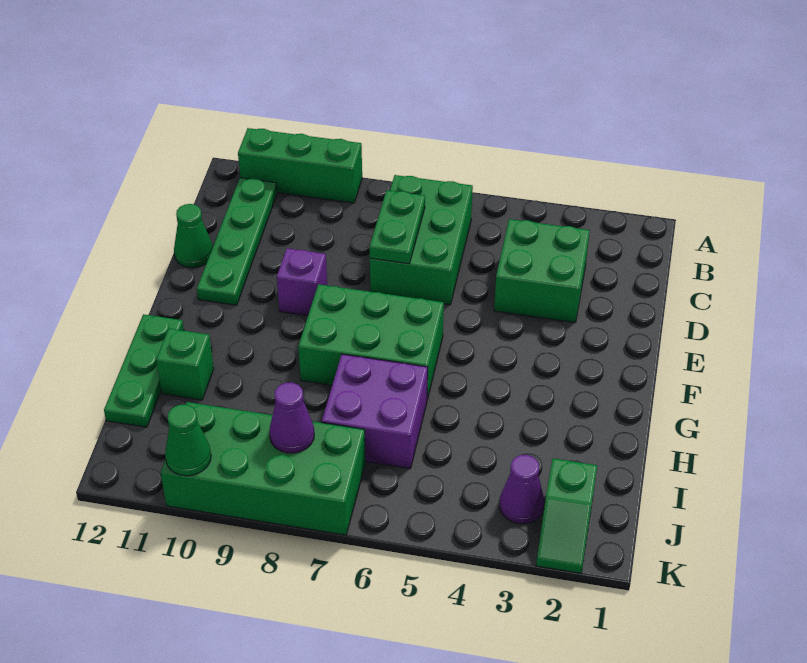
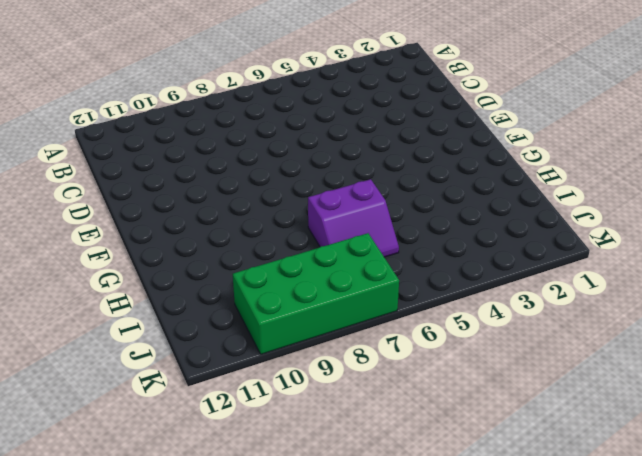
purple slope H6:I7 level 1 top H -> purple brick H6:I7 level 1
none -> green brick A9:A11 level 1
none -> green brick B6:D7 level 1
none -> green plate B11:E11 level 1

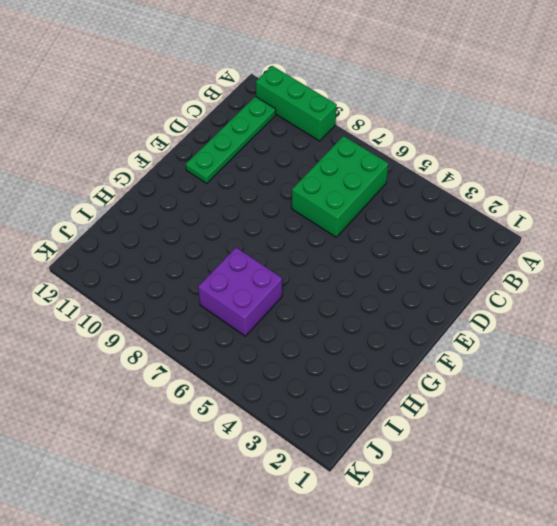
none -> green brick C3:D4 level 1
none -> green cone D12 level 1
none -> purple brick E9 level 1

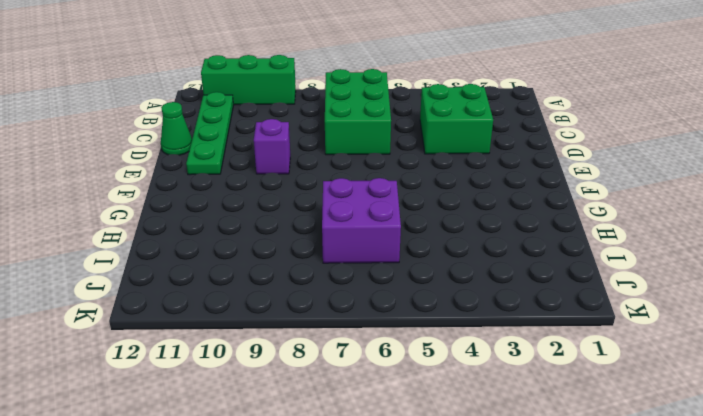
none -> green brick F6:G8 level 1
none -> green plate G12:I12 level 1
none -> green brick H11 level 1

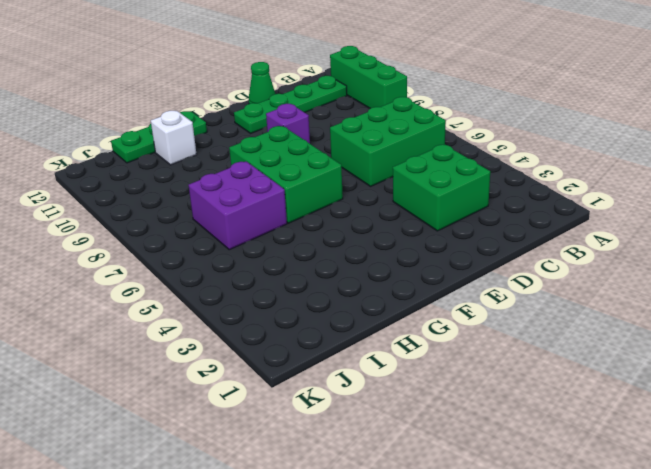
white brick H11 level 1 -> green brick H11 level 1
none -> green slope J2:K2 level 1 top J
none -> purple cone J3 level 1
none -> green brick J7:K10 level 1

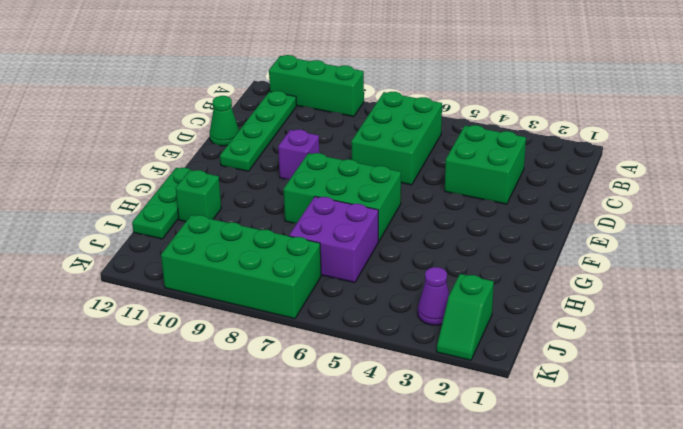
none -> green plate C7:D7 level 2
none -> purple cone J8 level 2
none -> green cone K10 level 2

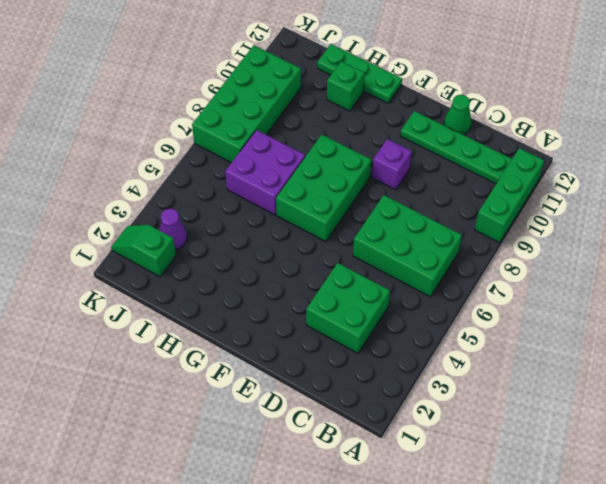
none -> green plate C7:D7 level 2
none -> purple cone J8 level 2
none -> green cone K10 level 2

